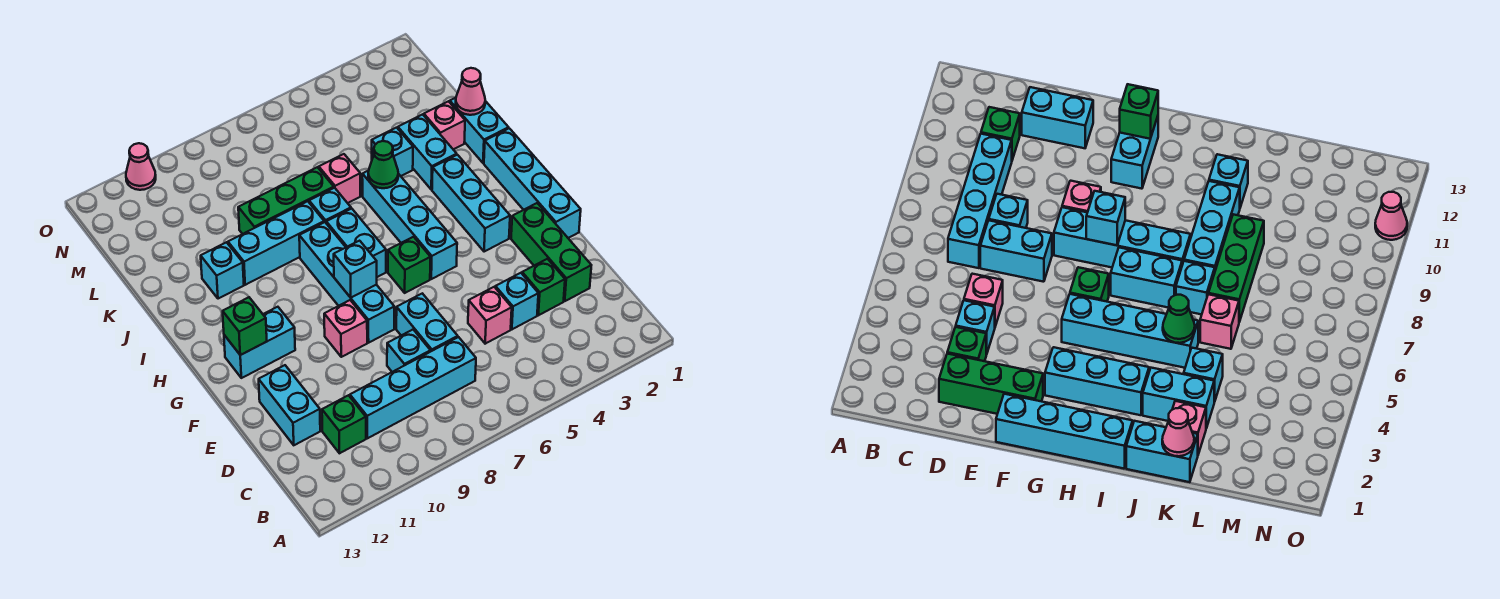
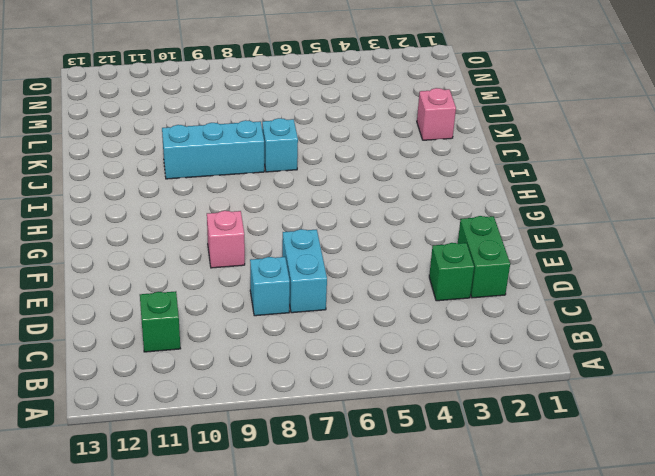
green brick D2:E2 level 1 -> green brick D2:F2 level 1
none -> cyan brick C7:C10 level 1
none -> cyan brick D4 level 1
none -> pink brick D5 level 1
none -> cyan brick D12:E12 level 1

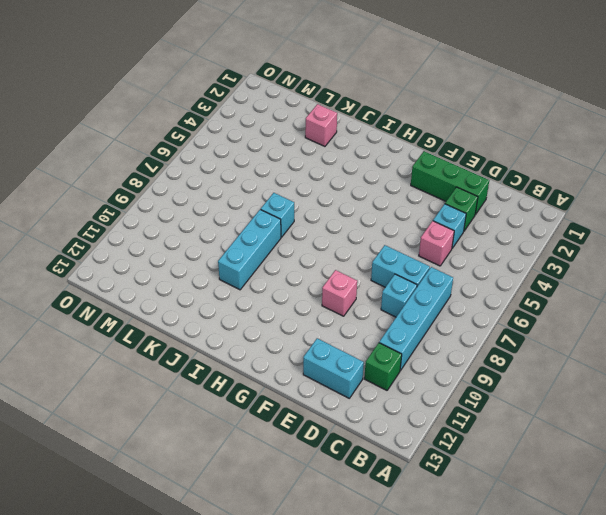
none -> cyan brick F1:I1 level 1
none -> cyan brick F8:I8 level 1
none -> cyan brick G3:I3 level 1
none -> cyan brick G5:J5 level 1

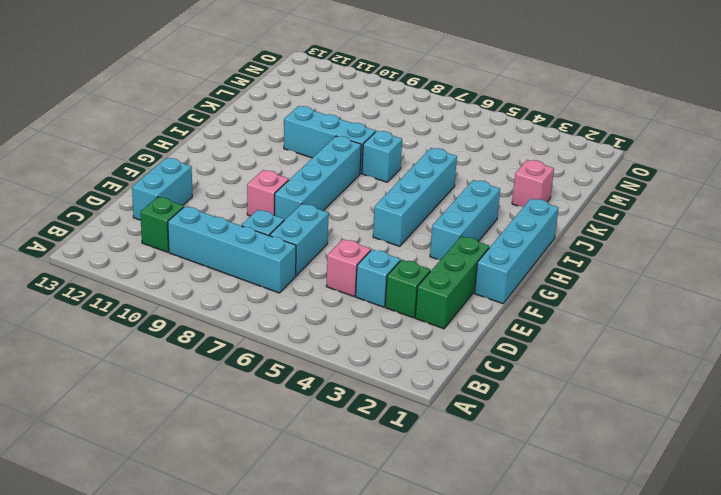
none -> green brick G6 level 1
none -> cyan brick G11:G12 level 1
none -> cyan brick H7:I7 level 1
none -> cyan brick J1:K1 level 1

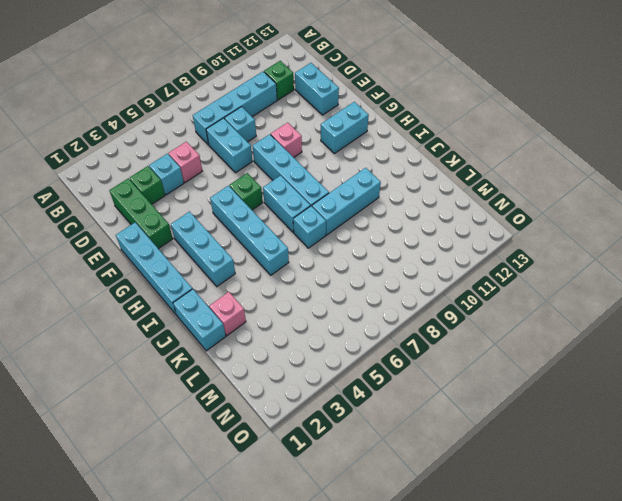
none -> cyan brick J3:K3 level 1
none -> cyan brick J11 level 1
none -> cyan brick K4 level 1
none -> pink brick K6 level 1

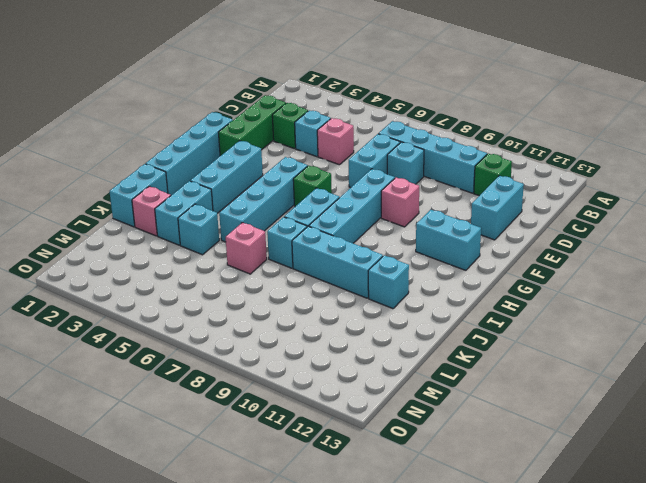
none -> green brick K7:K9 level 1
none -> pink cone O11 level 1
none -> cyan brick G8 level 2
none -> green brick G12 level 2

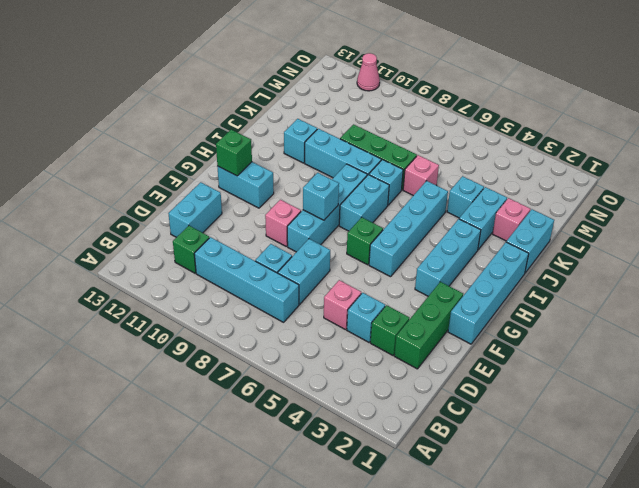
none -> green cone J5 level 2
none -> pink cone K1 level 2

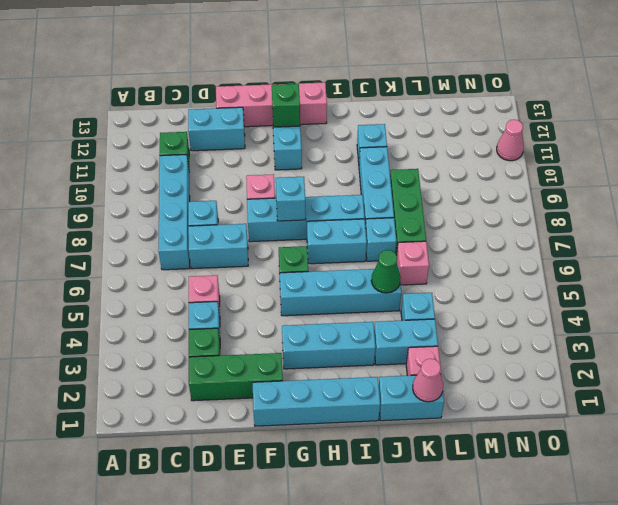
pink brick E13:H13 level 1 -> none

